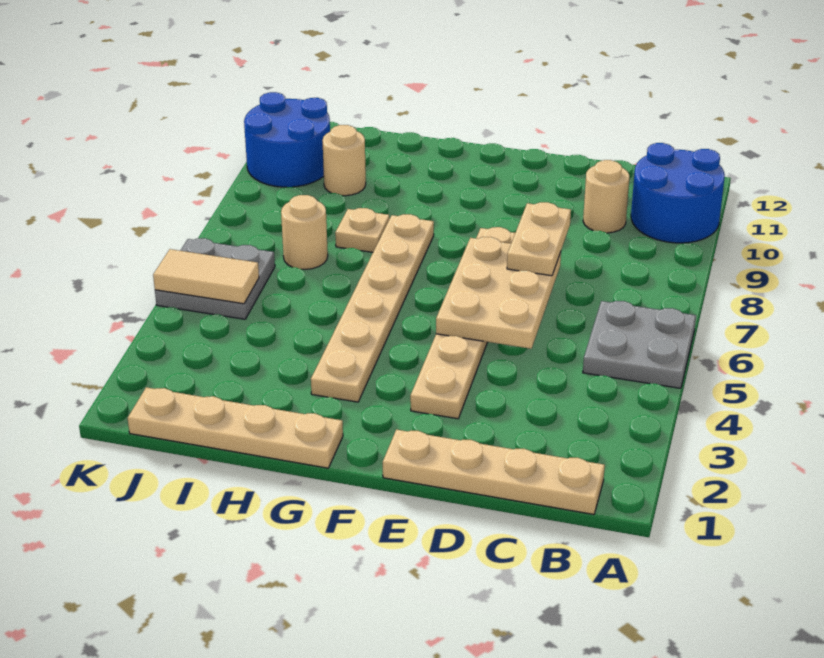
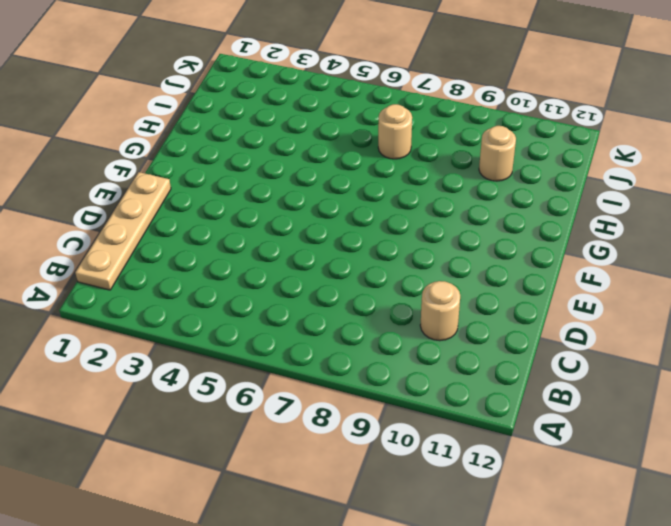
none -> grey plate A5:B6 level 1
none -> blue round brick A10:B11 level 1
none -> tan plate E3:E8 level 1

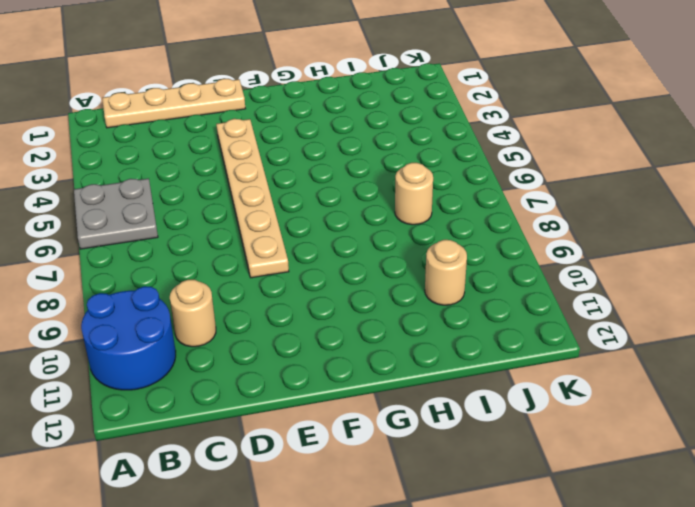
none -> tan plate G1:J1 level 1
none -> tan plate G3:G8 level 1
none -> tan plate H8 level 1

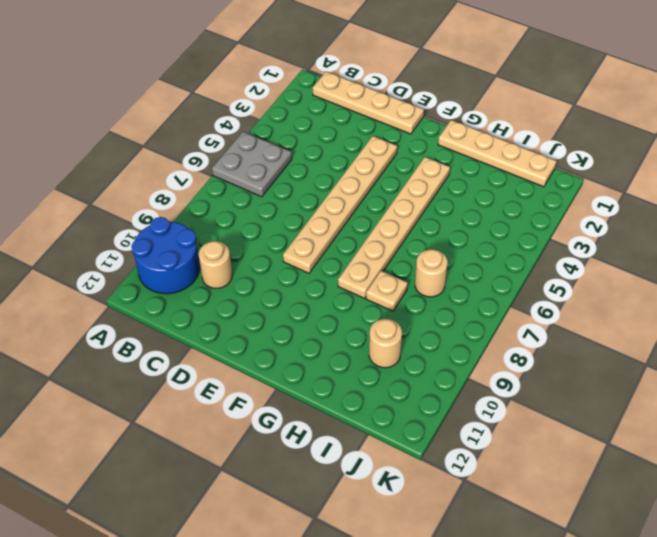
none -> grey plate J5:K6 level 1
none -> blue round brick J10:K11 level 1
none -> tan plate D5:E7 level 2

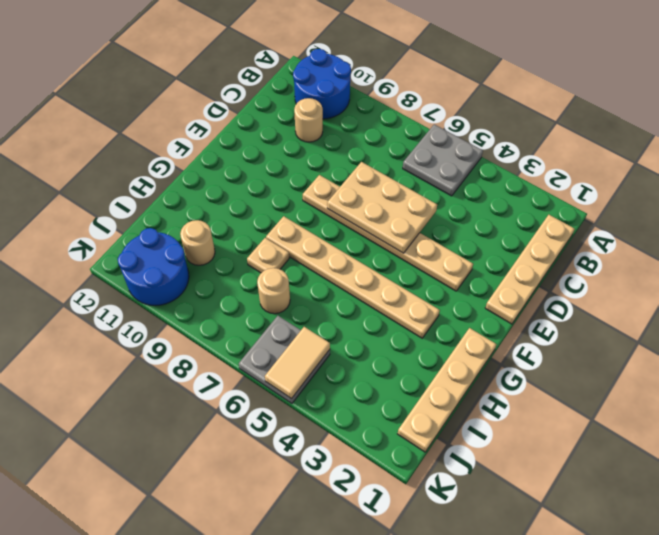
none -> tan plate D7:D8 level 3

